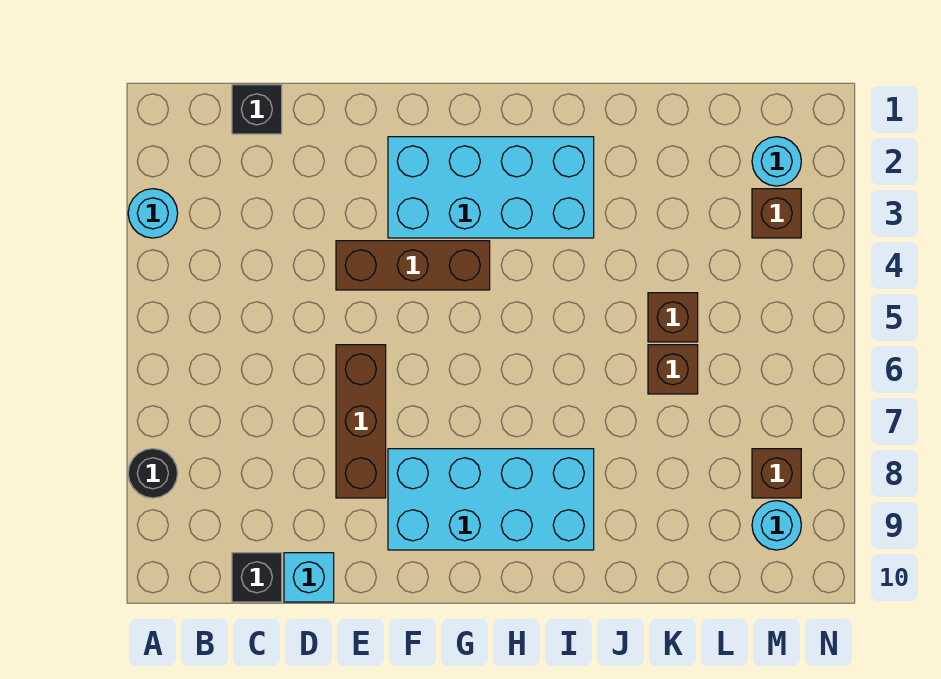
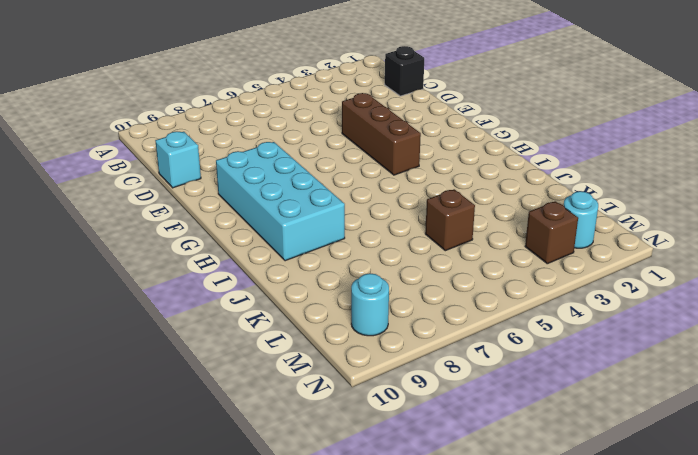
none -> cyan round brick A3 level 1
none -> black round brick A8 level 1
none -> black brick C10 level 1

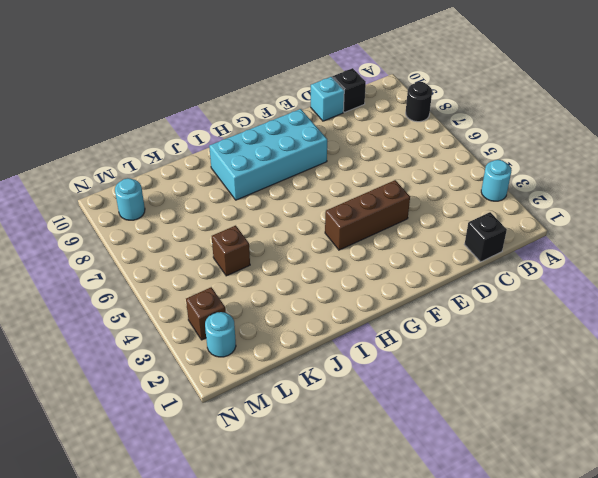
none -> brown brick E6:E8 level 1
none -> cyan brick F2:I3 level 1
none -> brown brick K6 level 1

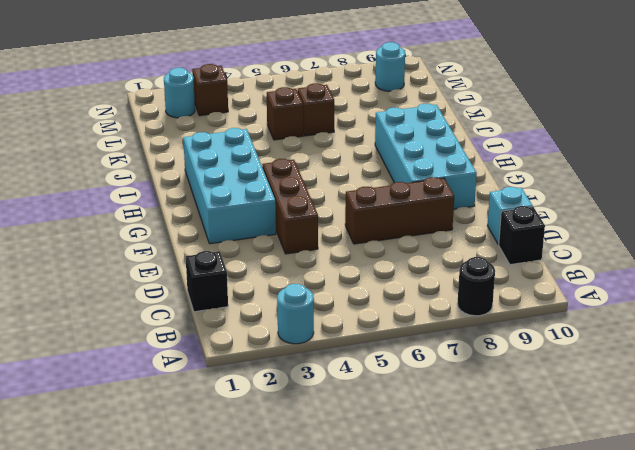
none -> brown brick M8 level 1

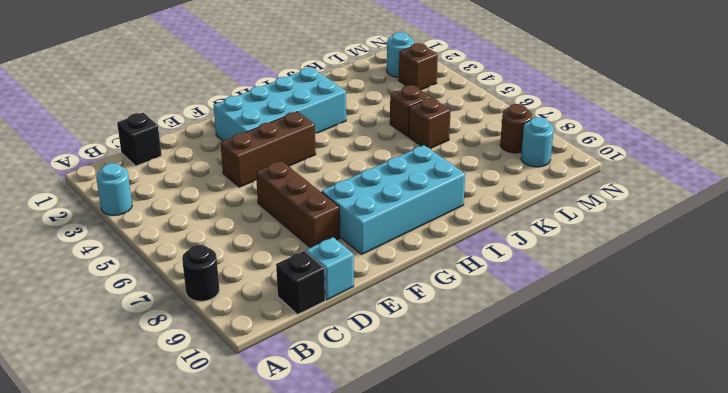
brown round brick M8 level 1 -> brown brick M8 level 1

